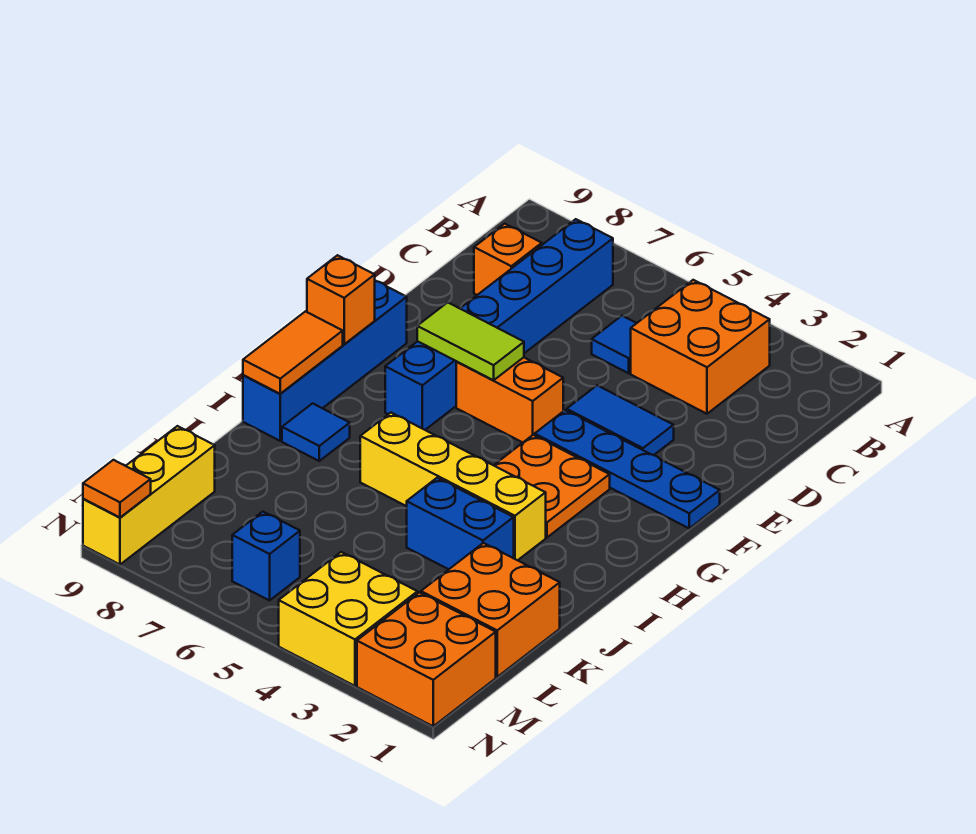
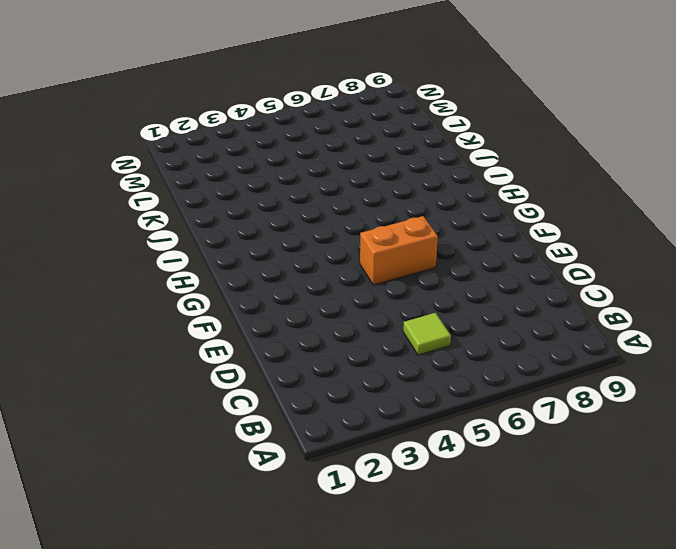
lime tile C5 level 1 -> blue tile C5 level 1
none -> orange brick B3:C4 level 1
none -> blue brick B7:G7 level 1
none -> orange brick C8 level 1

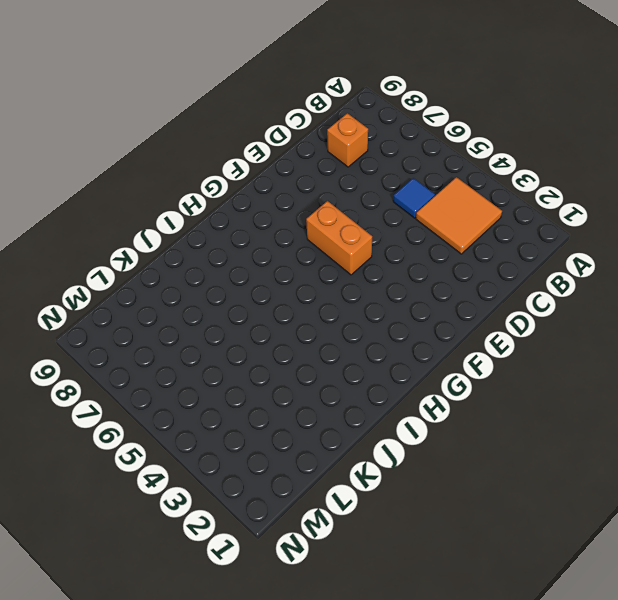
orange tile B3:C4 level 1 -> orange brick B3:C4 level 1
none -> blue brick B7:G7 level 1
none -> blue tile E3:E4 level 1
none -> blue plate F1:F4 level 1

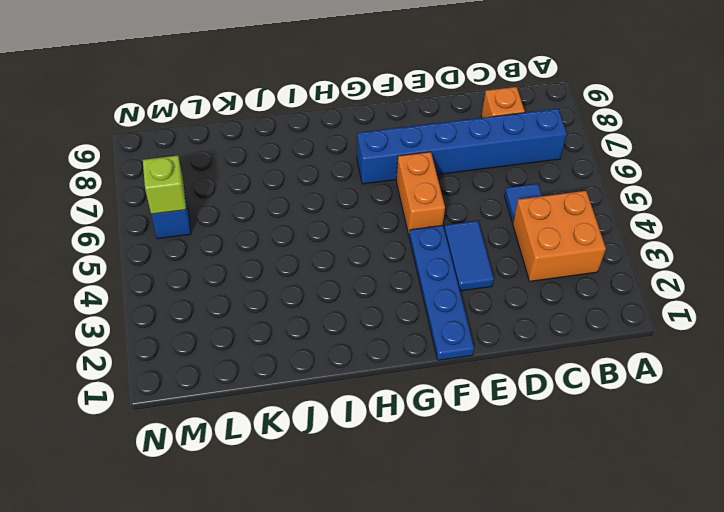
lime brick M6 level 2 -> none
none -> blue brick F9:I9 level 1
none -> orange plate G3:H4 level 1
none -> yellow brick I3:I6 level 1

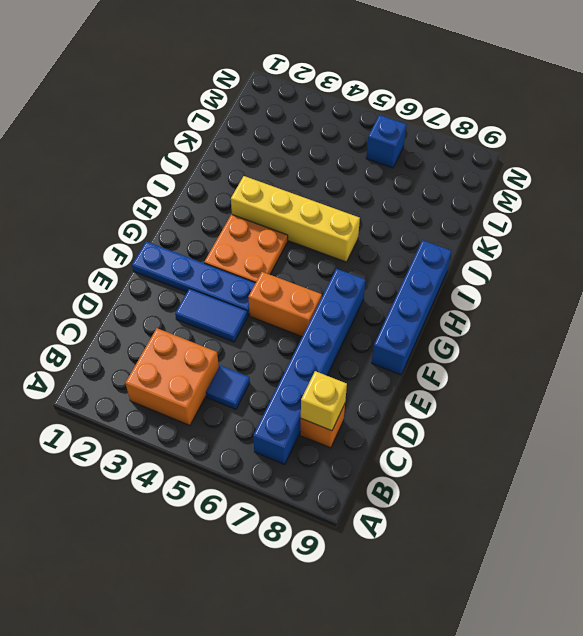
yellow brick C8 level 2 -> none
none -> blue tile I8 level 1
none -> blue brick J3:J4 level 1
none -> orange brick K1:L2 level 1

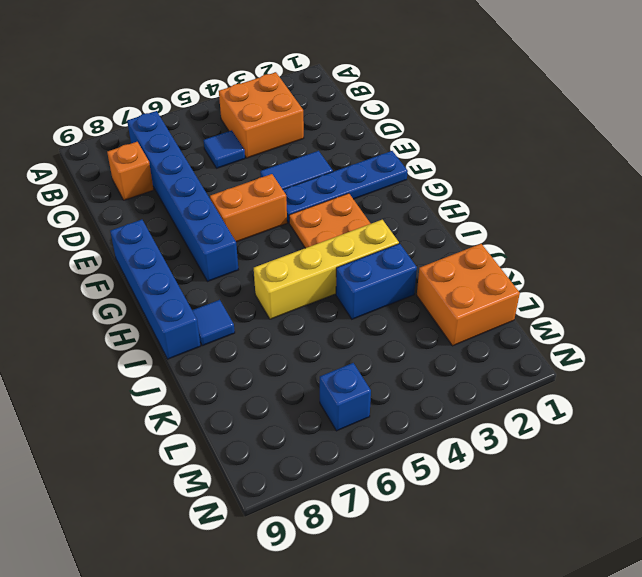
none -> yellow brick L9:N9 level 1
none -> orange brick M1:N2 level 1
none -> yellow brick M3:N4 level 1

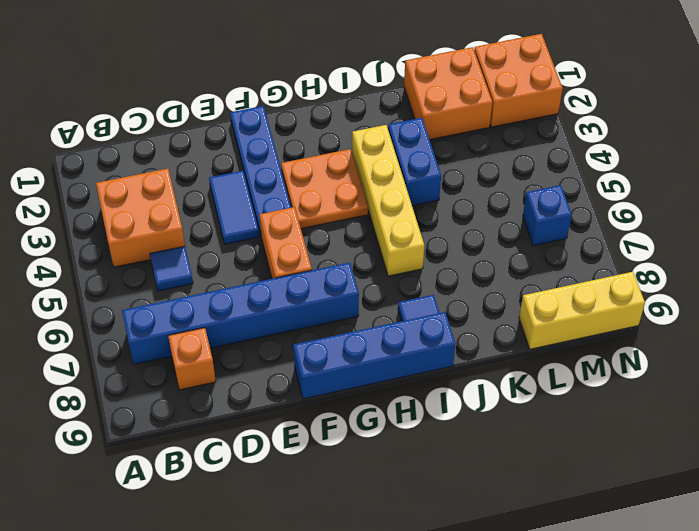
none -> yellow brick M3:N4 level 1
none -> lime tile F6:F7 level 2
none -> orange brick G9 level 2

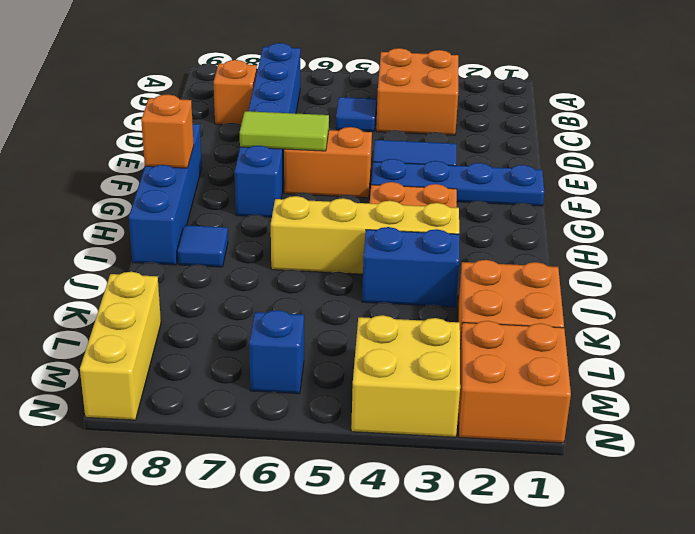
none -> orange tile H9:I9 level 2
none -> orange tile N9 level 2

